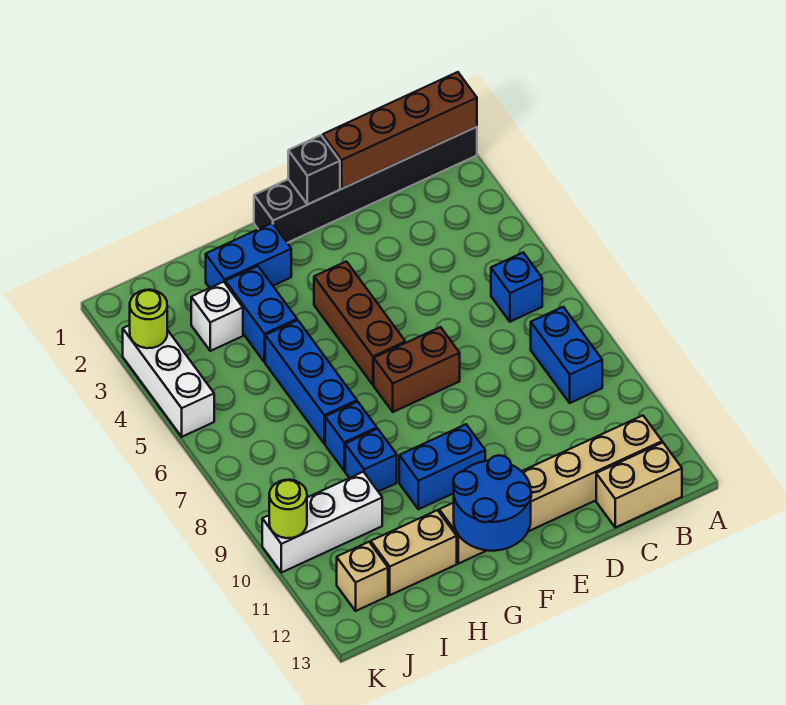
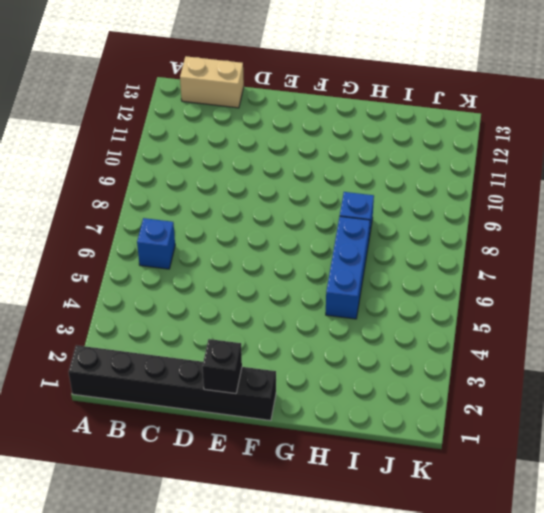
none -> blue brick B8:B9 level 1
none -> tan brick B12:G12 level 1
none -> brown brick E7:F7 level 1

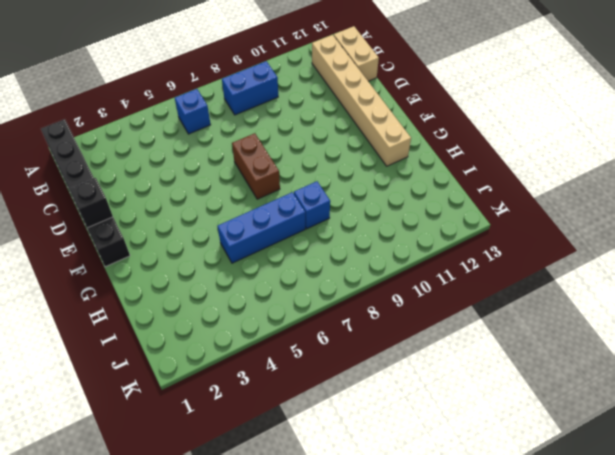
none -> brown brick F4:F6 level 1
none -> blue brick F10:G10 level 1
none -> blue brick G2:H2 level 1

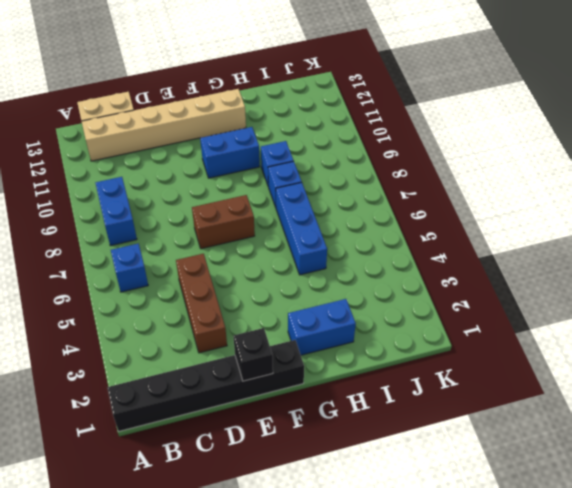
brown brick D3:D5 level 1 -> brown brick F4:F6 level 1
none -> blue brick H3:H4 level 1
none -> tan brick H12:I12 level 1
none -> white brick I3 level 1

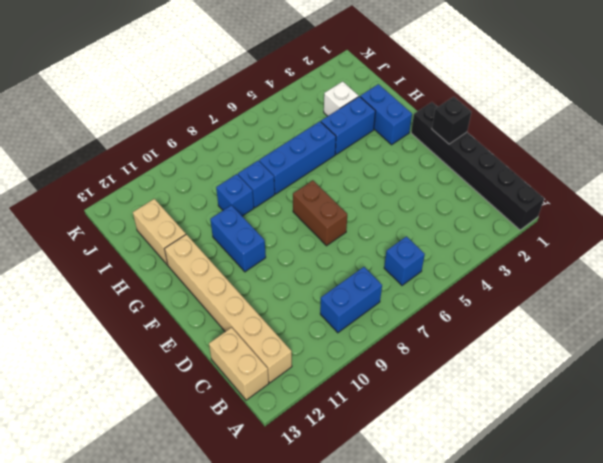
none -> brown brick F4:F6 level 1
none -> white brick I10:K10 level 1
none -> tan brick J12 level 1

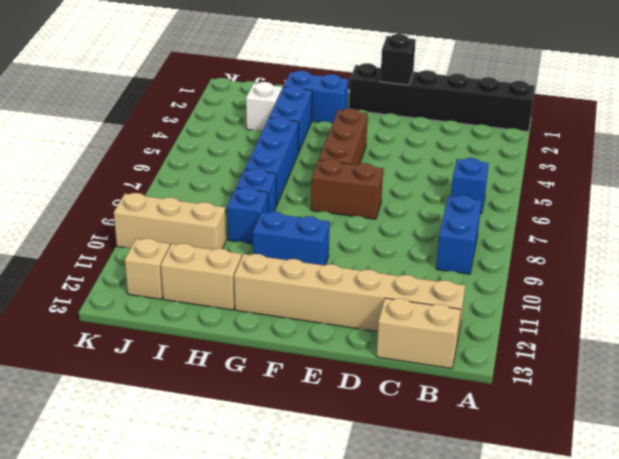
tan brick I10:K10 level 1 -> white brick I10:K10 level 1
none -> white brick K3:K5 level 1
none -> brown brick A1:D1 level 2
none -> blue round brick F12:G13 level 2

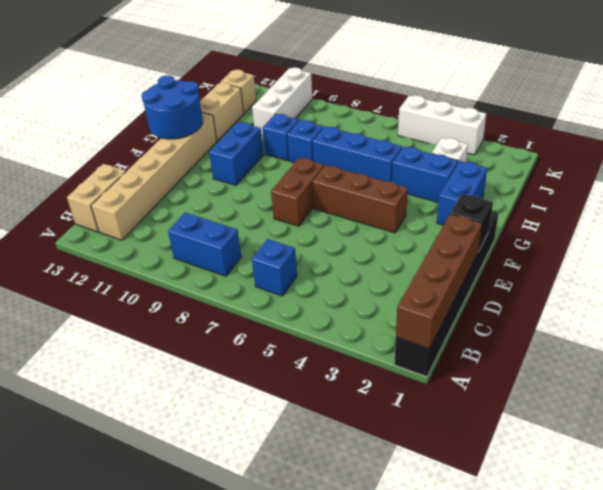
none -> lime round brick K3 level 2
none -> lime round brick K10 level 2

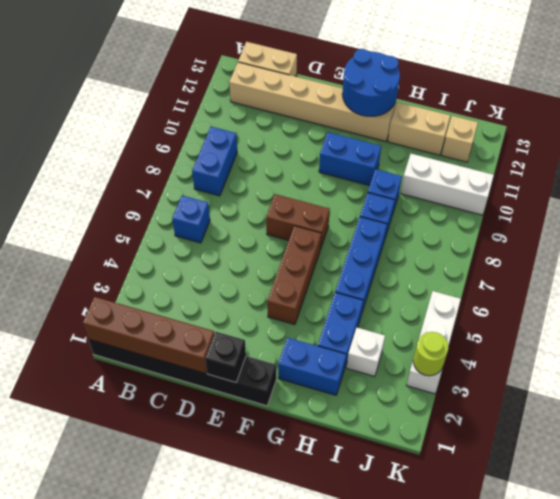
none -> lime round brick K10 level 2

